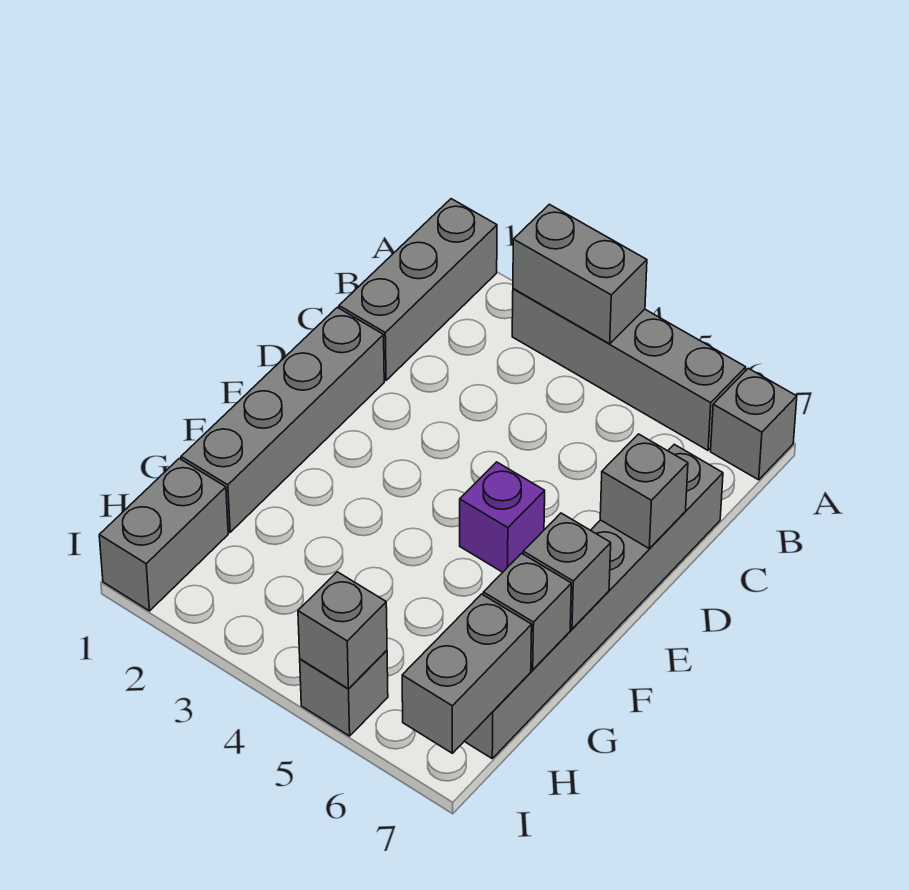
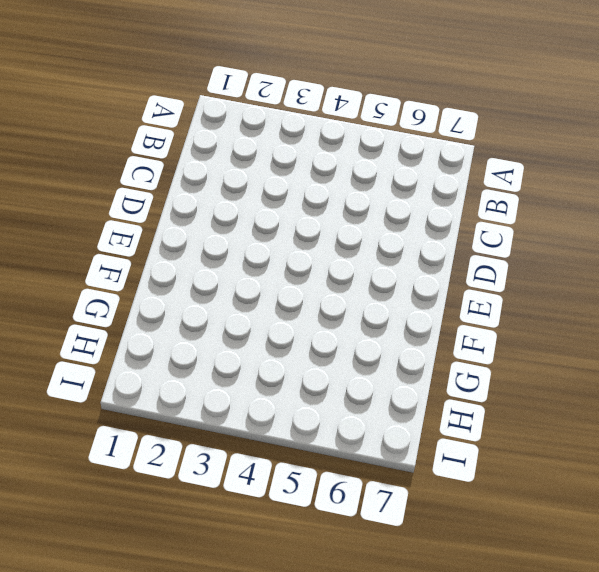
none -> grey brick A1:C1 level 1
none -> grey brick A3:A6 level 1
none -> grey brick A7 level 1

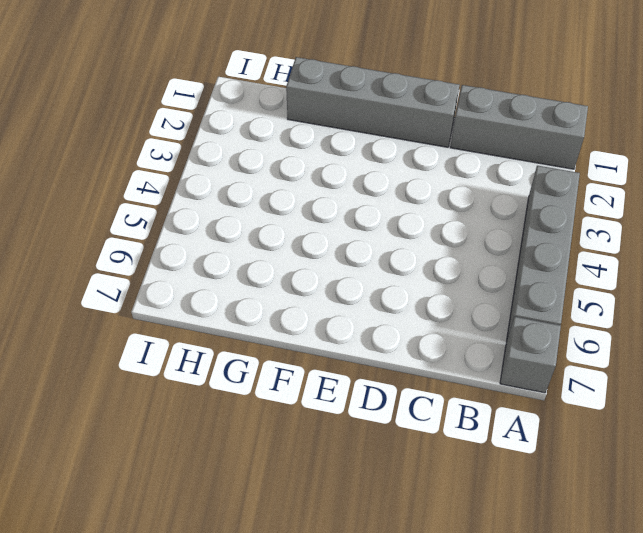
none -> grey brick C7:H7 level 1
none -> purple brick E5 level 1
none -> grey brick H1:I1 level 1

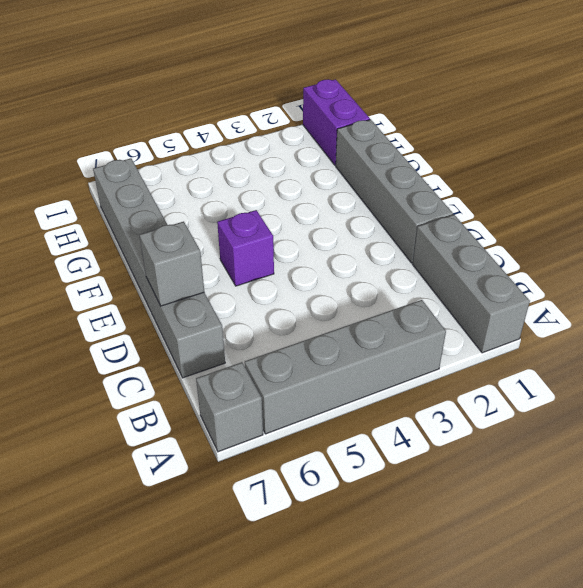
purple brick H1:I1 level 1 -> grey brick H1:I1 level 1
none -> grey brick I5 level 1
none -> grey brick A3:A4 level 2
none -> grey brick F7 level 2

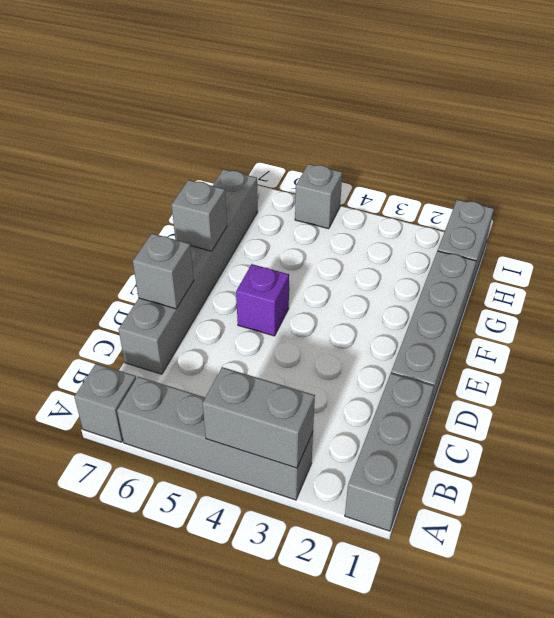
none -> grey brick G7 level 2
none -> grey brick H7:I7 level 2
none -> grey brick I5 level 2

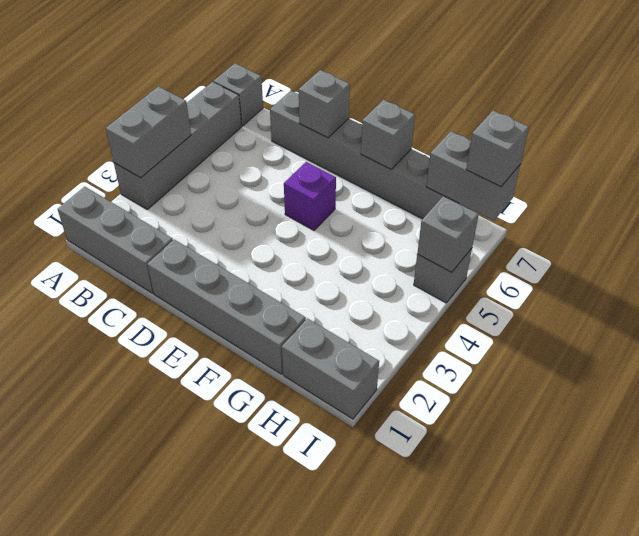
grey brick I7 level 3 -> grey brick G7 level 2

